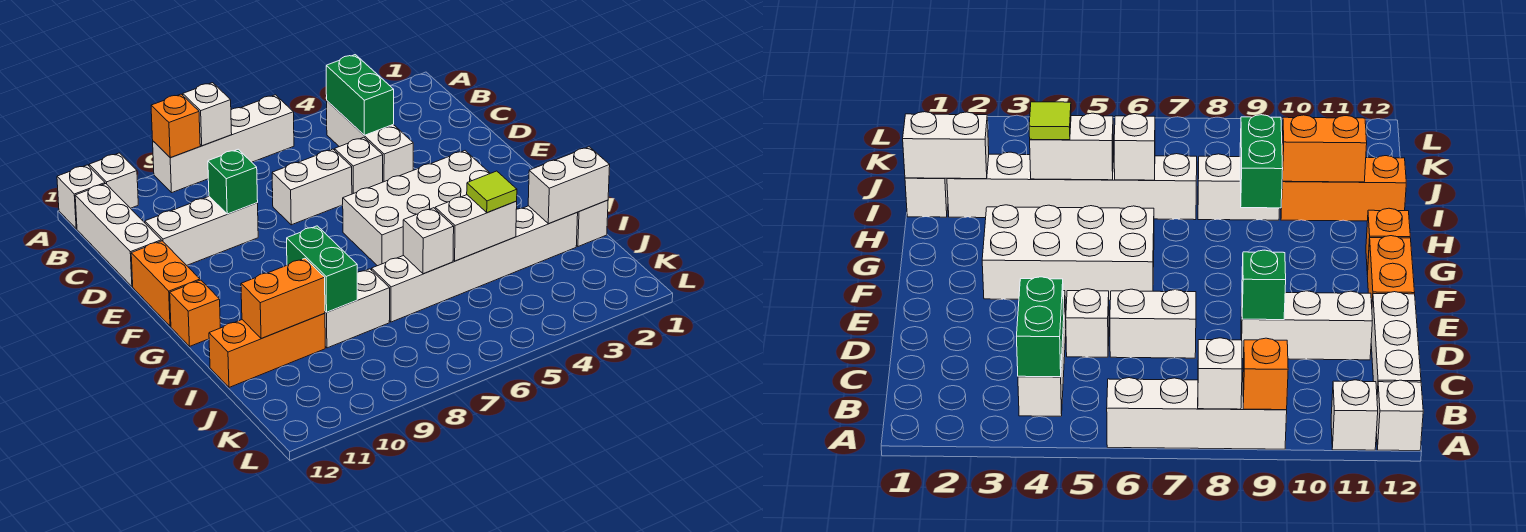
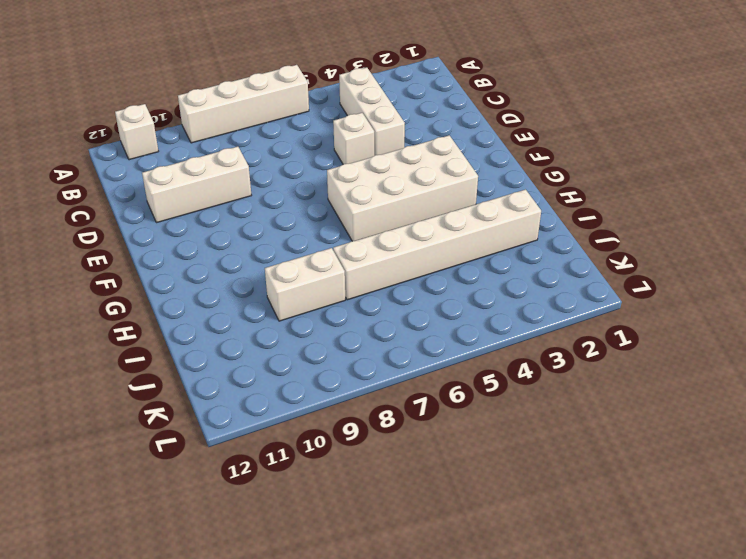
none -> white brick A12 level 1
none -> white brick B12:D12 level 1
none -> white brick D6:D7 level 1

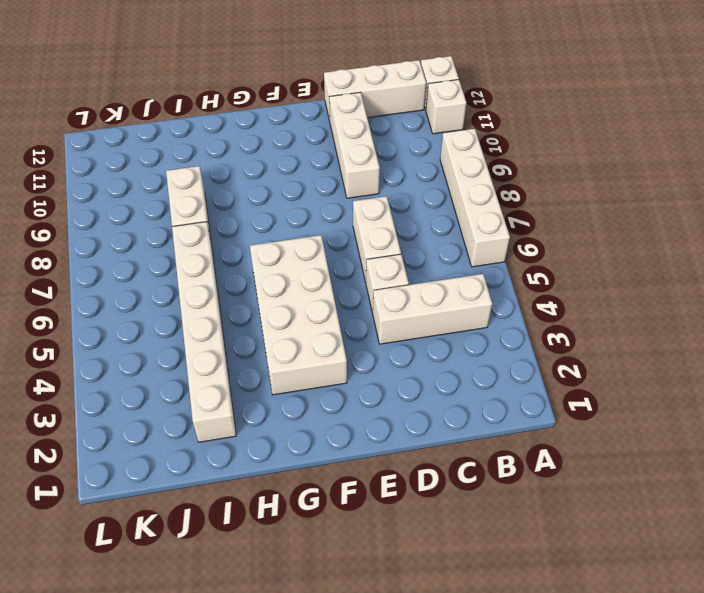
none -> orange brick E12:F12 level 1
none -> orange brick G12 level 1
none -> white brick I1 level 1

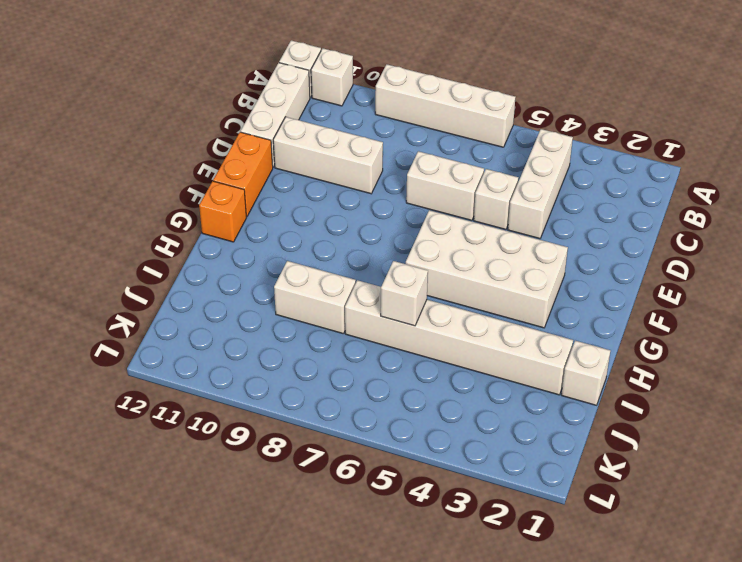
none -> orange brick I10:I12 level 1
none -> white brick A8 level 2
none -> orange brick A9 level 2

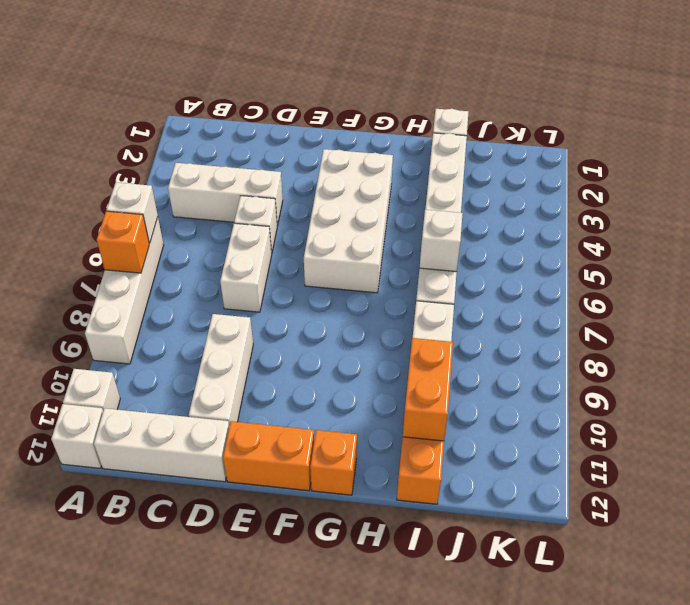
white brick A6 level 2 -> white brick A8 level 2
orange brick A7 level 2 -> orange brick A9 level 2
none -> green brick B4:C4 level 2
none -> green brick D9 level 2
none -> green brick H9:I9 level 2

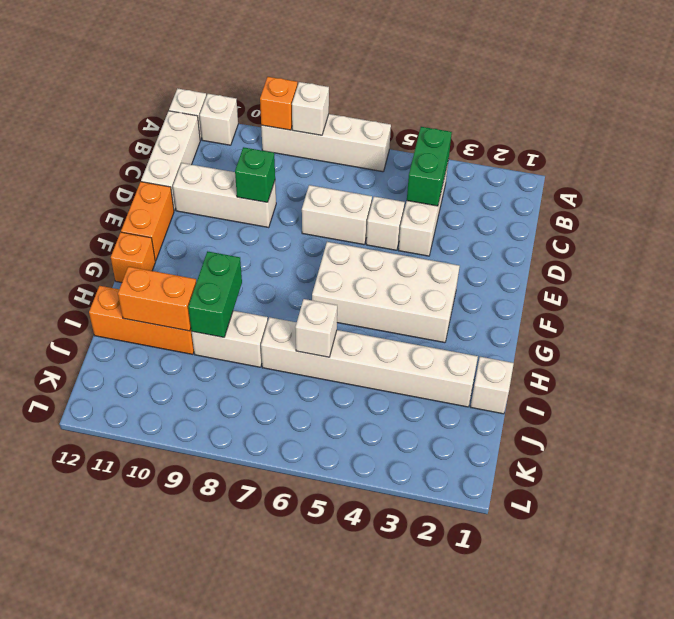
none -> white brick I1:I2 level 2
none -> white brick I4:I5 level 2
none -> lime tile I4 level 3

